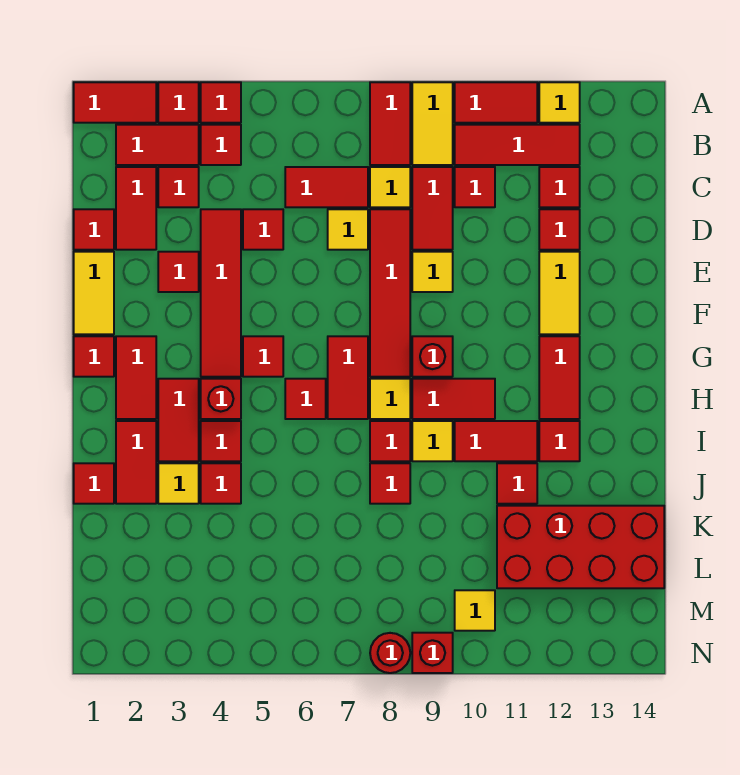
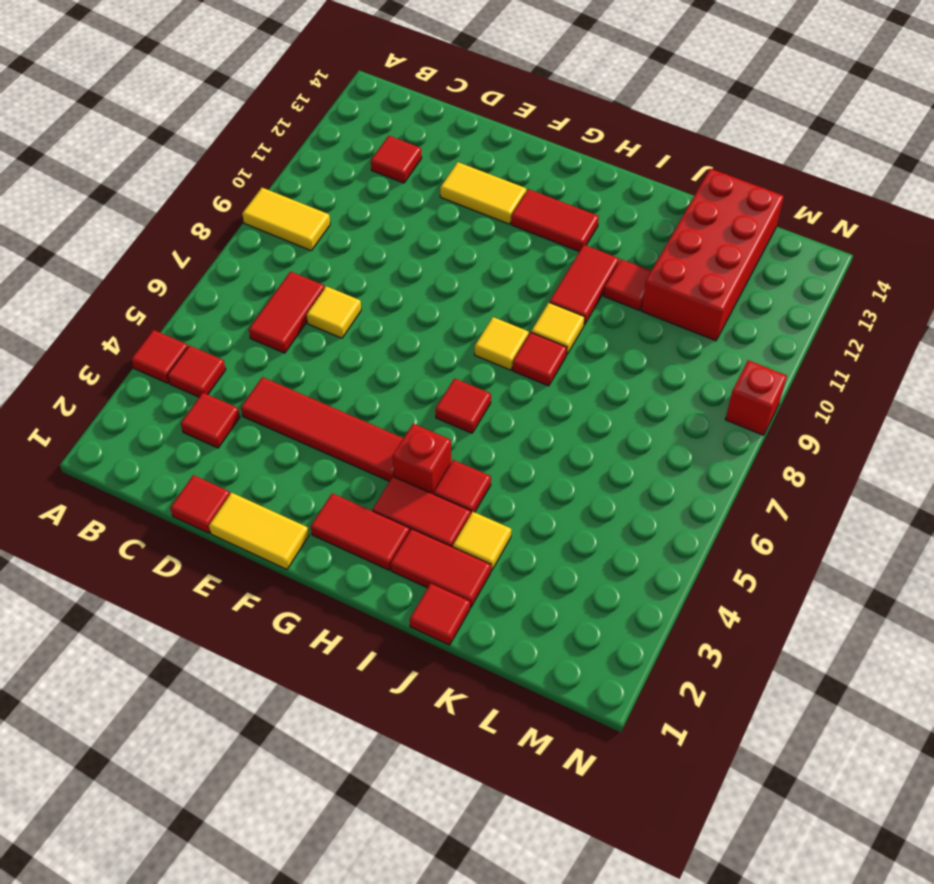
none -> red tile A1:A2 level 1
none -> red tile A3 level 1
none -> red tile A8:B8 level 1
none -> red tile A10:A11 level 1

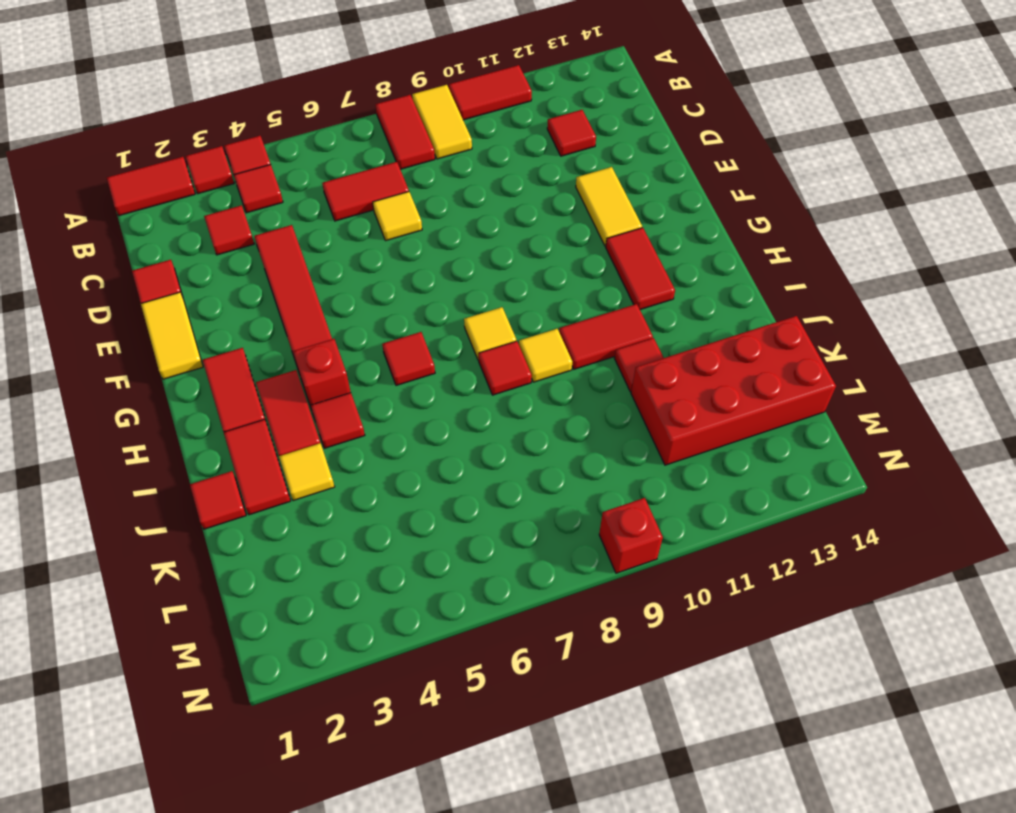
none -> yellow tile A12 level 1
none -> red tile B2:B3 level 1
none -> red tile B10:B12 level 1
none -> red tile C2:D2 level 1

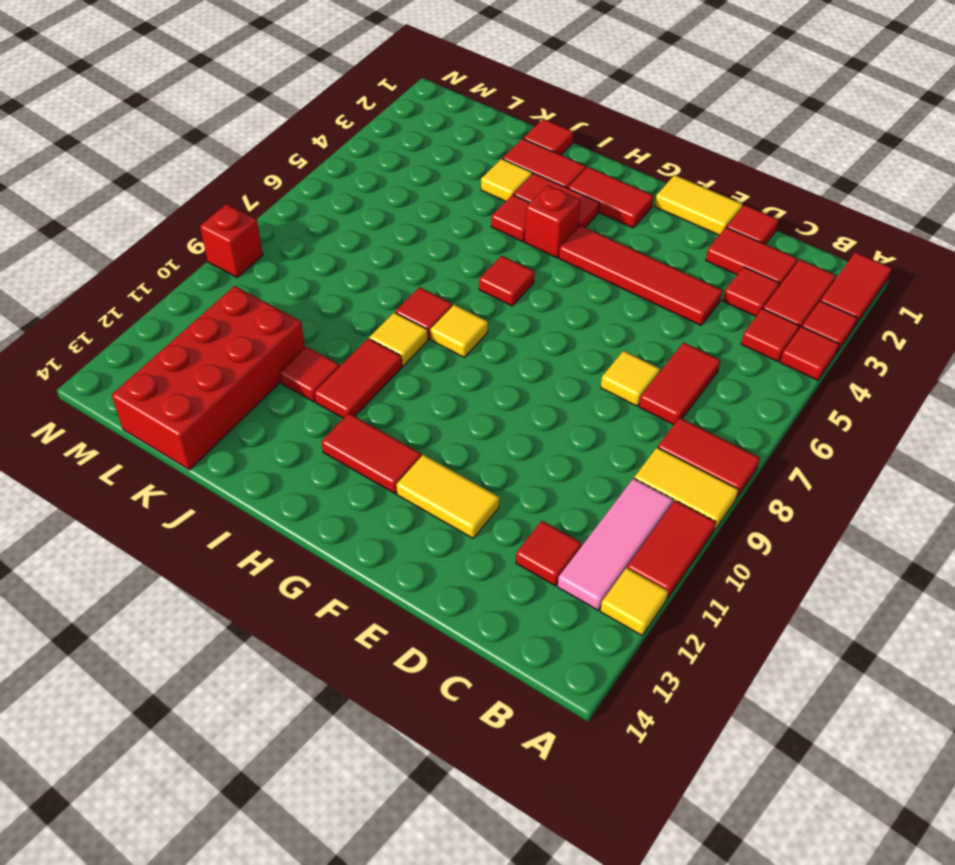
pink tile B10:B12 level 1 -> red tile B10:B12 level 1
none -> yellow tile C8 level 1
none -> red tile C9:D9 level 1
none -> red tile C10 level 1
none -> red tile D5 level 1

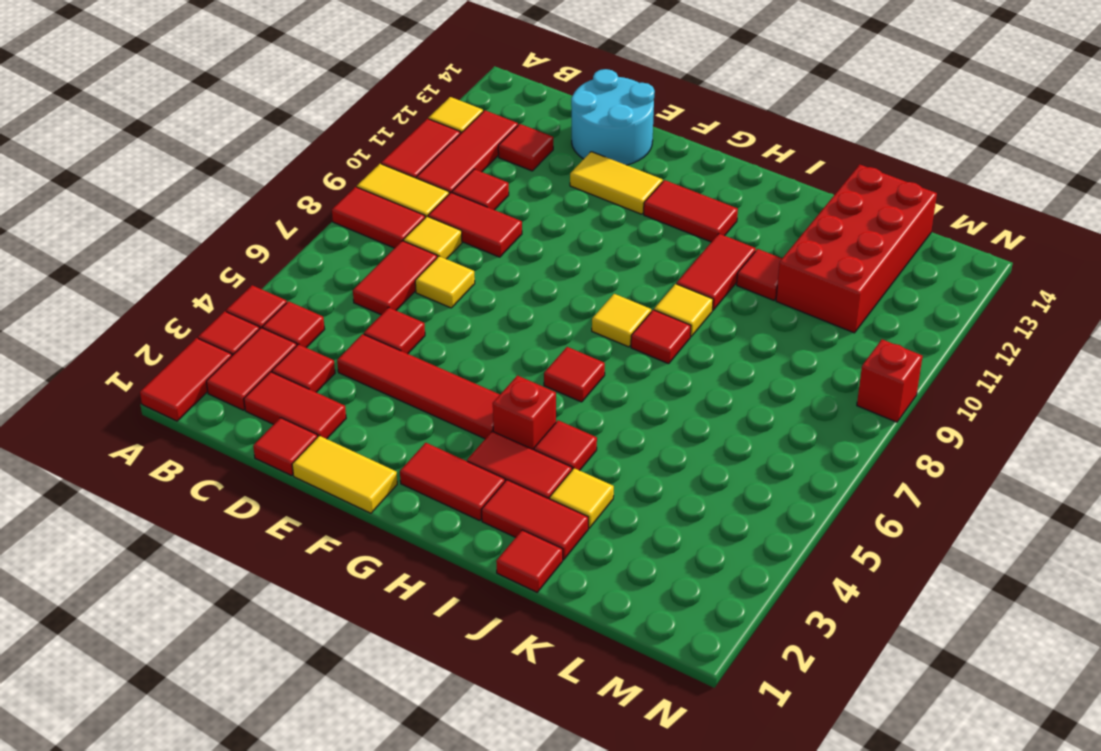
cyan round brick D13:E14 level 1 -> none
none -> red tile D8:G8 level 1
none -> red tile D12 level 1
none -> red tile E3 level 1
none -> yellow tile E9 level 1

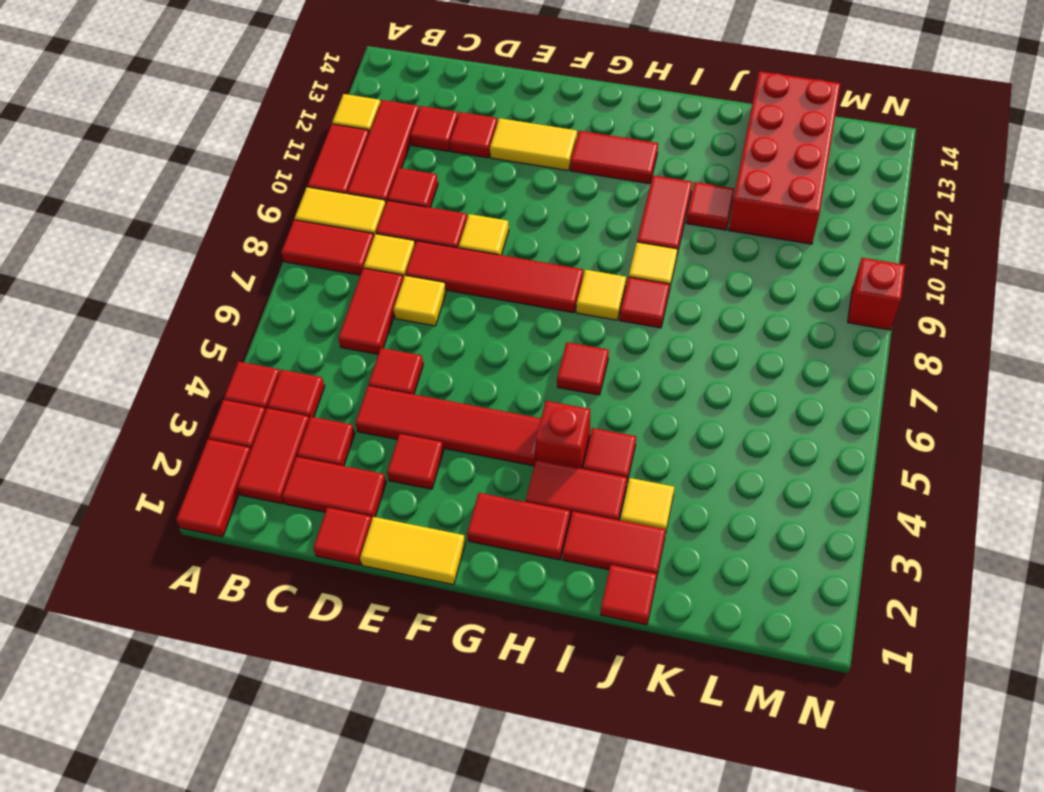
none -> red tile G1 level 1
none -> red tile G5 level 1
none -> red tile G7:H7 level 1
none -> red brick G9 level 1

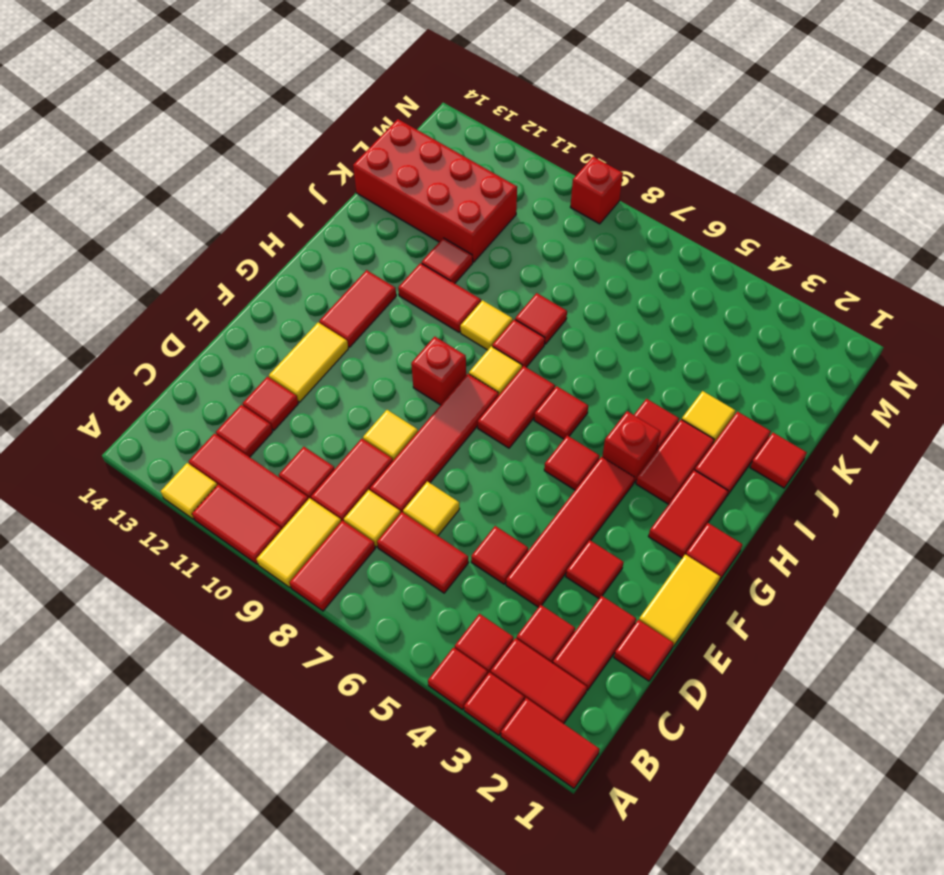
none -> red tile H9:H10 level 1
none -> red tile I12 level 1
none -> red tile J4 level 1
none -> yellow tile M10 level 1

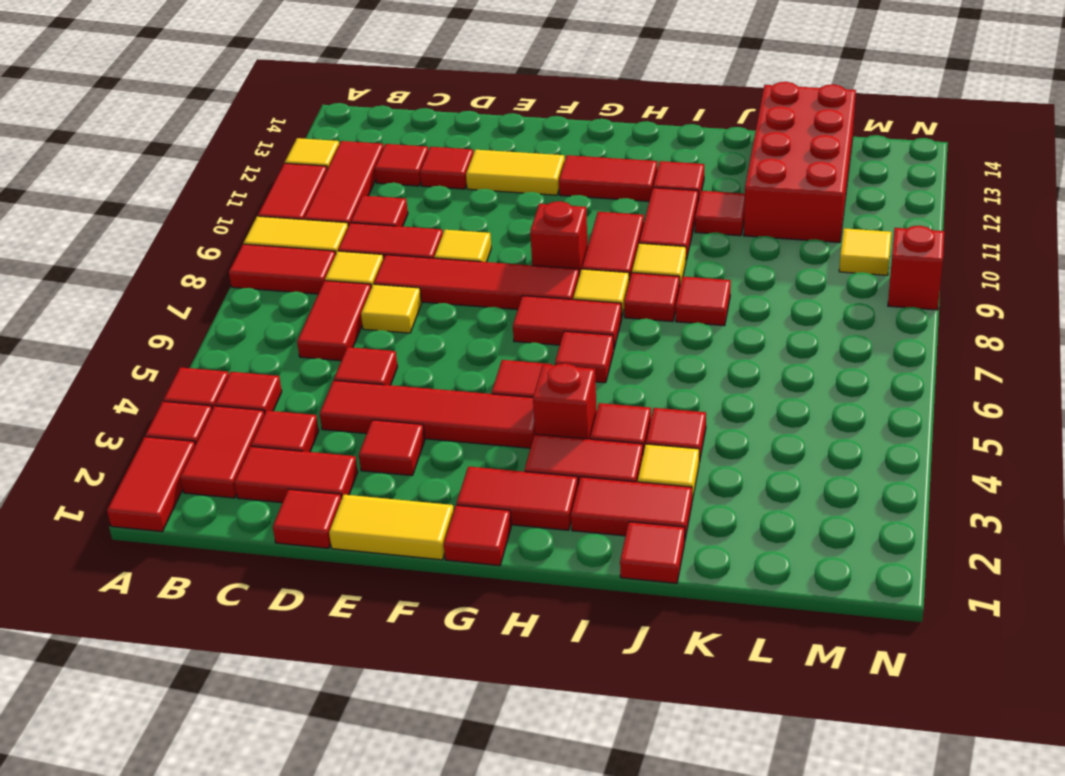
none -> red round brick N8 level 1

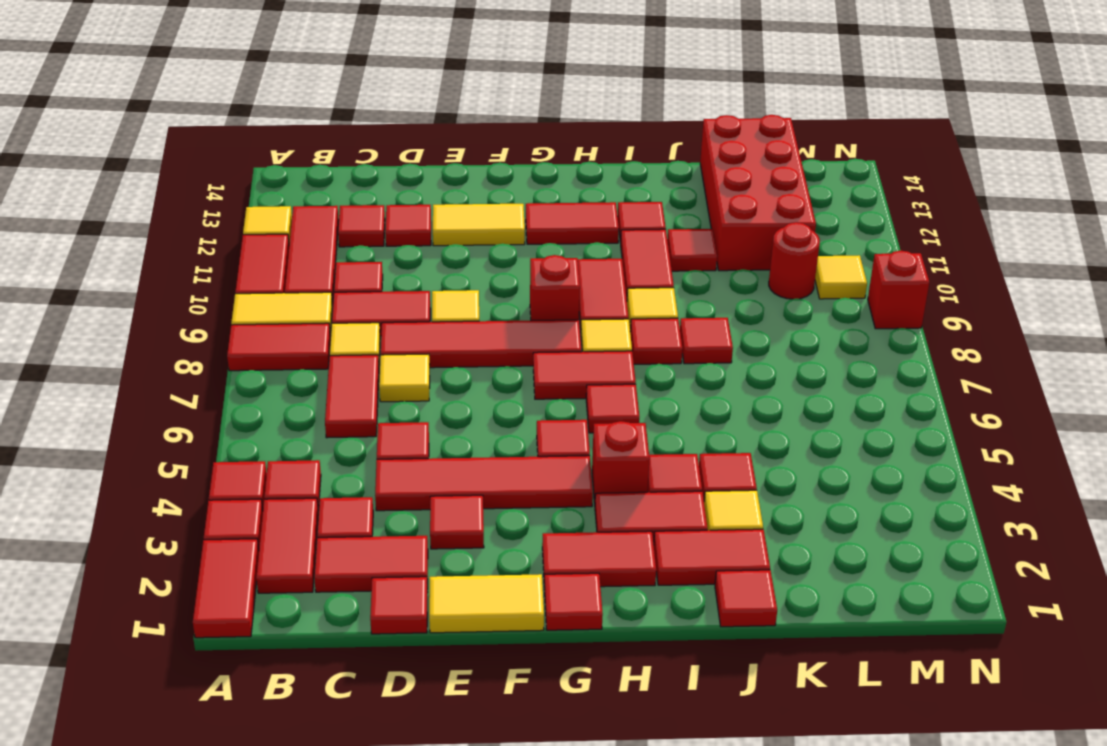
red round brick L10 level 1 -> red round brick N8 level 1

